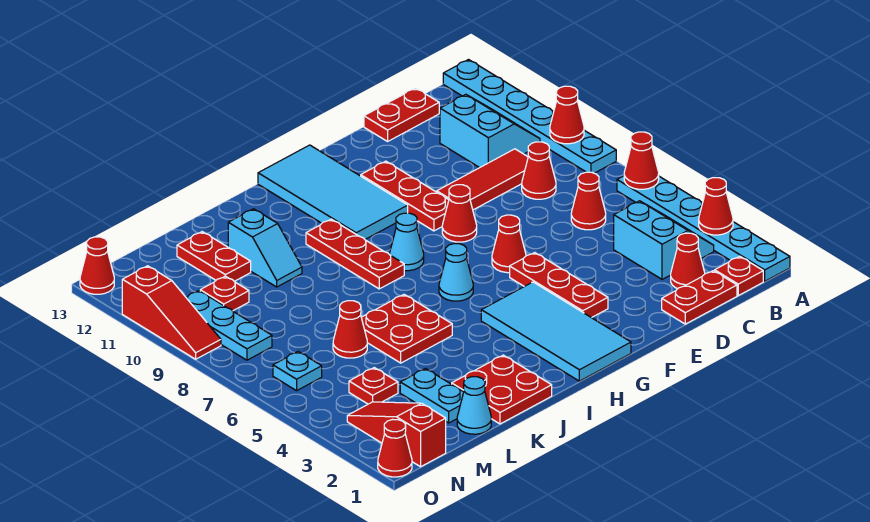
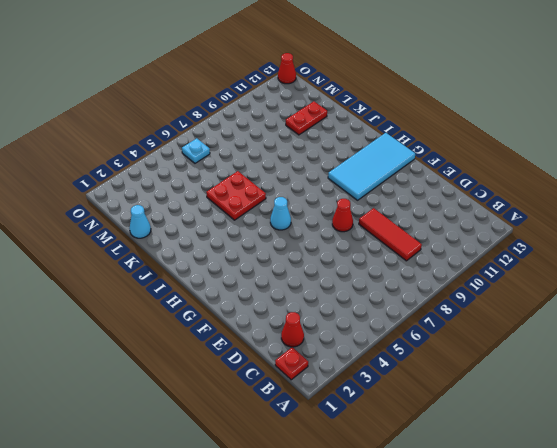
none -> cyan plate A1:A6 level 1
none -> cyan plate A8:A13 level 1
none -> cyan slope B3:C4 level 1 top C
none -> cyan slope B10:C11 level 1 top C

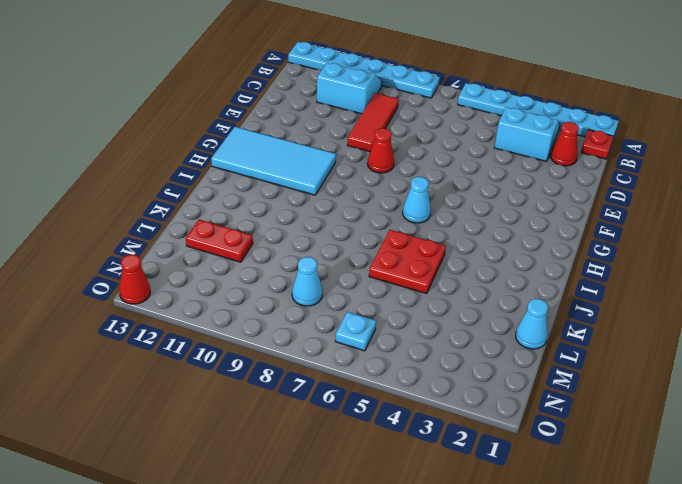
cyan cone M8 level 1 -> cyan cone H8 level 1
none -> red plate C1:D1 level 1
none -> red cone C6 level 1
none -> red cone C8 level 1
none -> red plate C13:D13 level 1

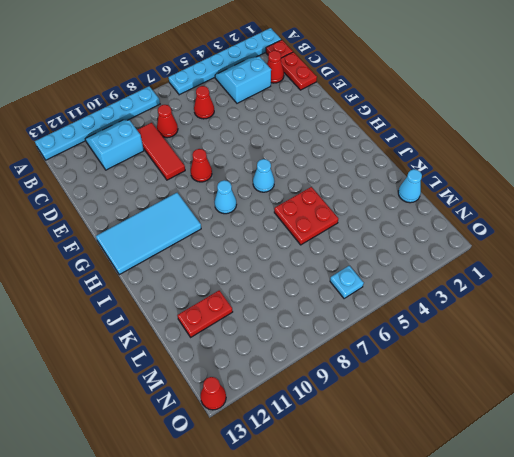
none -> red plate C13:D13 level 1
none -> red plate F3:F5 level 1
none -> red cone F6 level 1
none -> red plate F9:F11 level 1

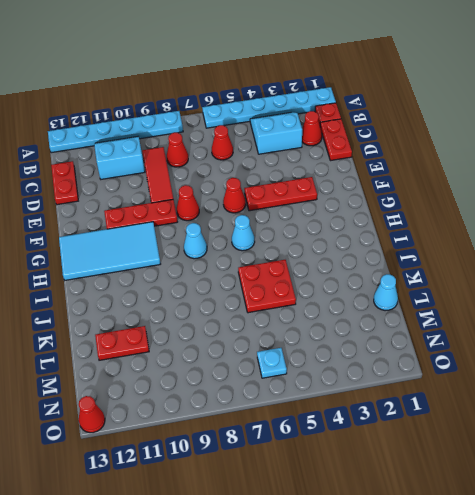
none -> cyan tile G1:H4 level 1
none -> red plate I8:I10 level 1
none -> red plate J1:K2 level 1
none -> cyan slope K10:K11 level 1 top 11

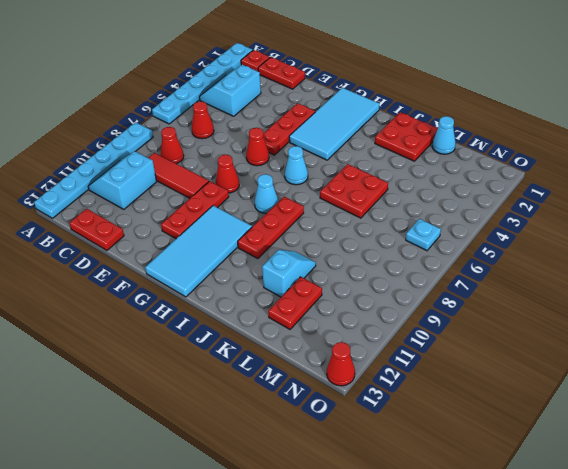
none -> red cone C2 level 1
none -> cyan plate L2:L3 level 1
none -> red cone L6 level 1
none -> red plate M4 level 1

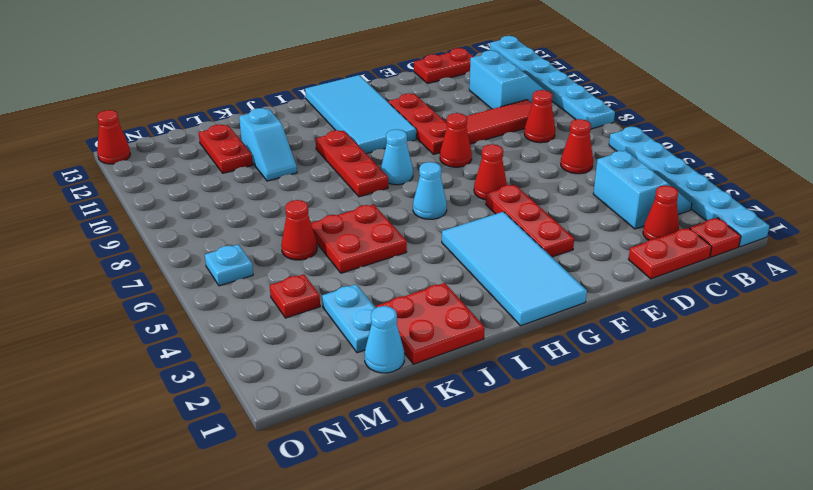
none -> red plate M10 level 1
none -> red slope N1:N3 level 1 top 1
none -> cyan plate N8:N10 level 1
none -> red cone O1 level 1

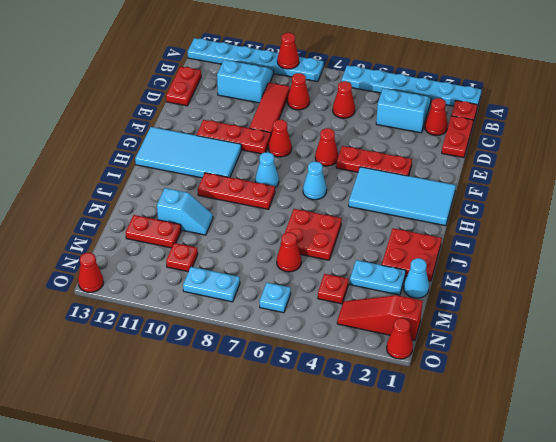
cyan plate N8:N9 level 1 -> cyan plate N8:N10 level 1
none -> red slope O9:O11 level 1 top 11
none -> red cone A3 level 2
none -> red cone A6 level 2

